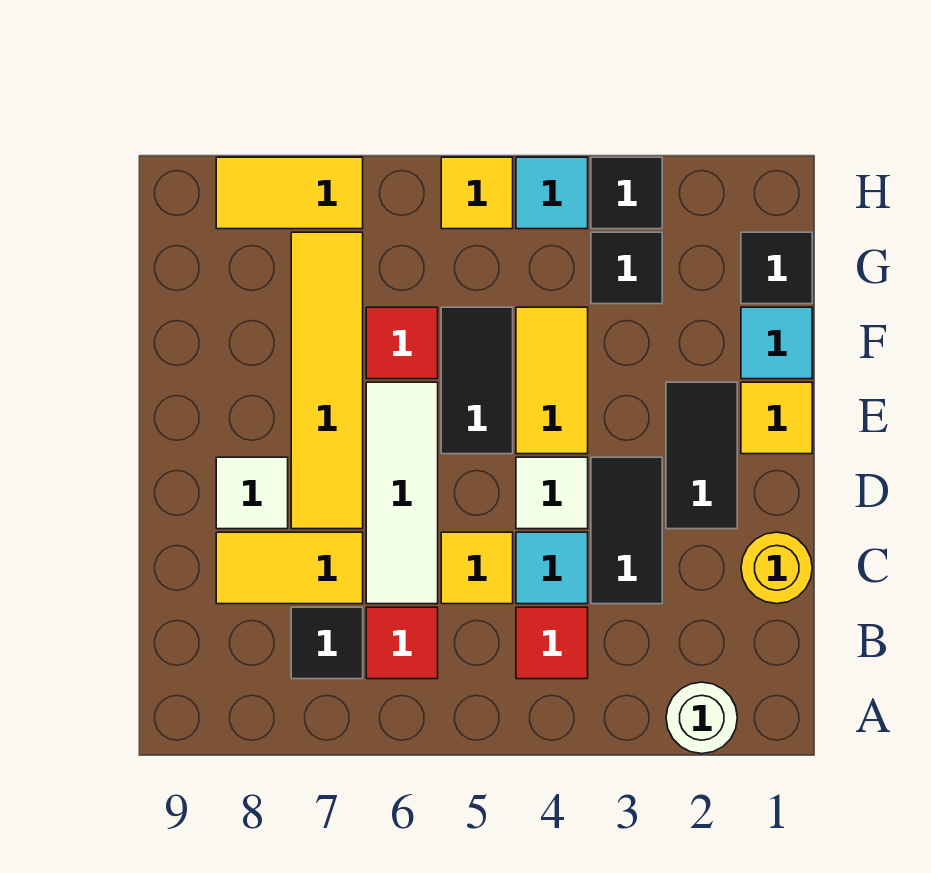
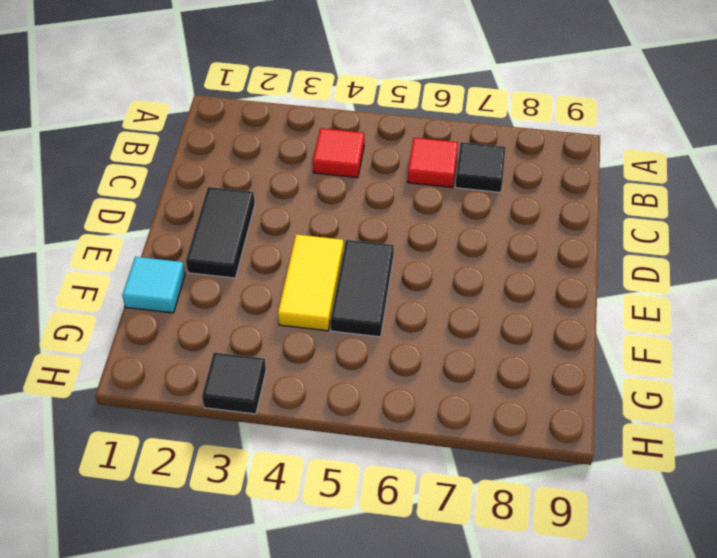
none -> white round brick A2 level 1
none -> yellow round brick C1 level 1
none -> black tile C3:D3 level 1

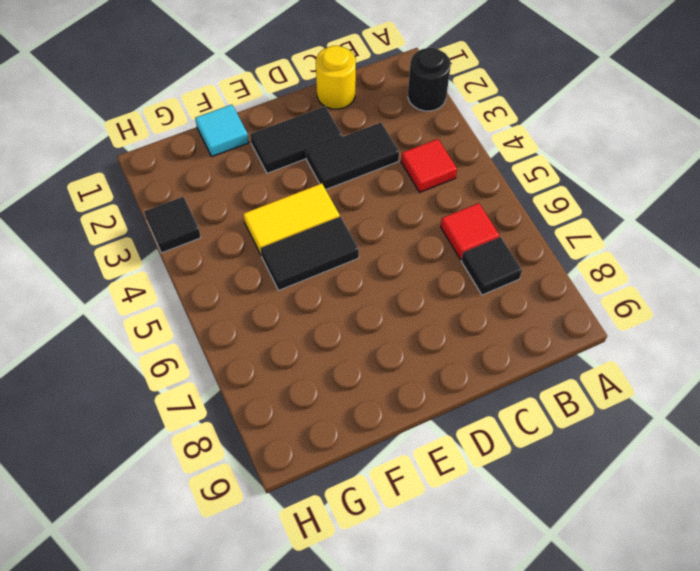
black round brick A2 level 1 -> white round brick A2 level 1
none -> cyan tile C4 level 1
none -> yellow tile C5 level 1
none -> white tile C6:E6 level 1

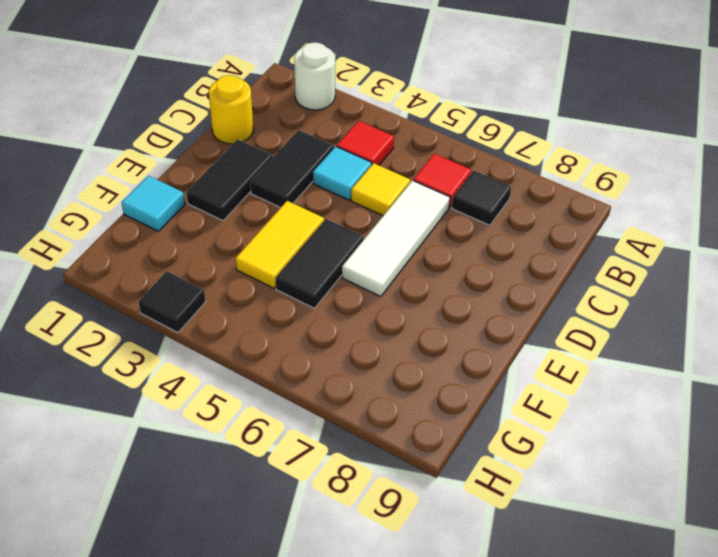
none -> yellow tile C7:C8 level 1
none -> white tile D4 level 1
none -> yellow tile D7:G7 level 1

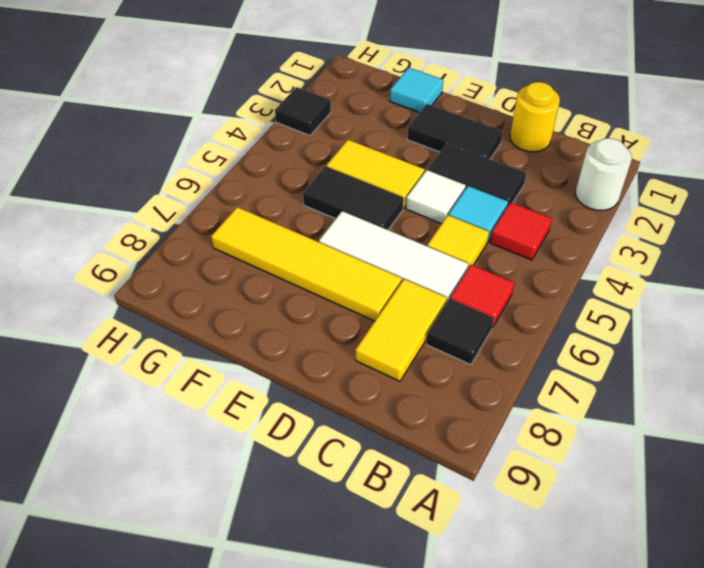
none -> white tile D8 level 1
none -> yellow tile E1 level 1
none -> red tile F6 level 1

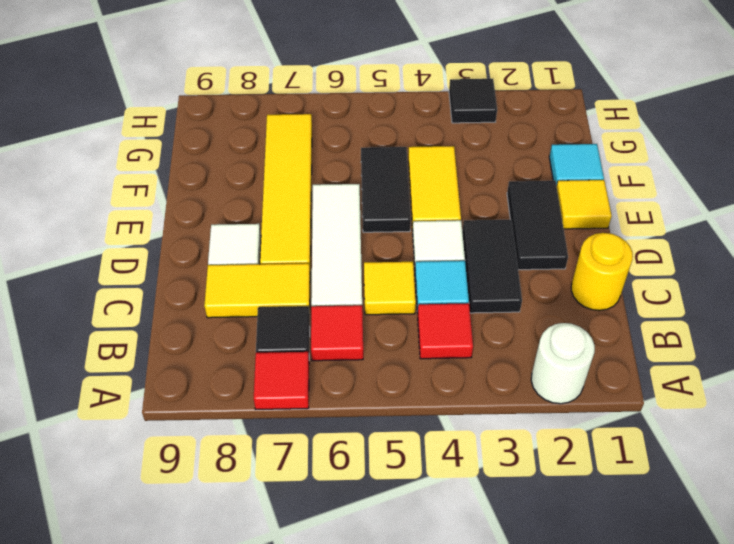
red tile A7 level 1 -> red tile F6 level 1
none -> black tile G1 level 1
none -> black tile G3 level 1
none -> cyan tile H4 level 1

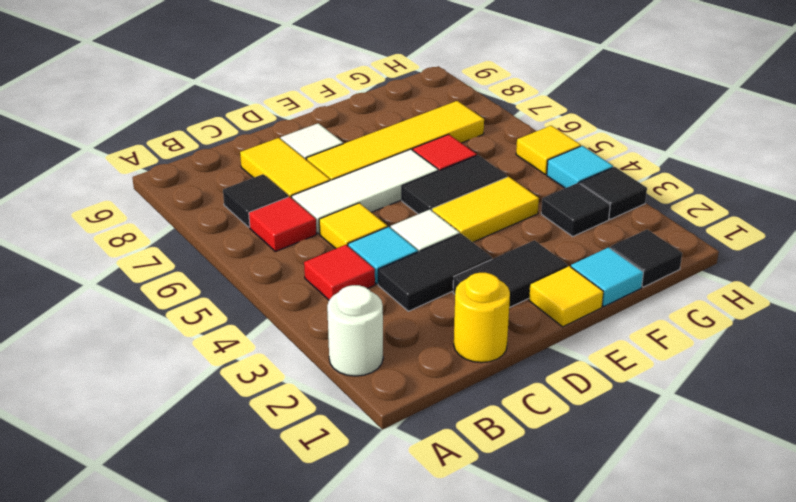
none -> yellow tile H7:H8 level 1

